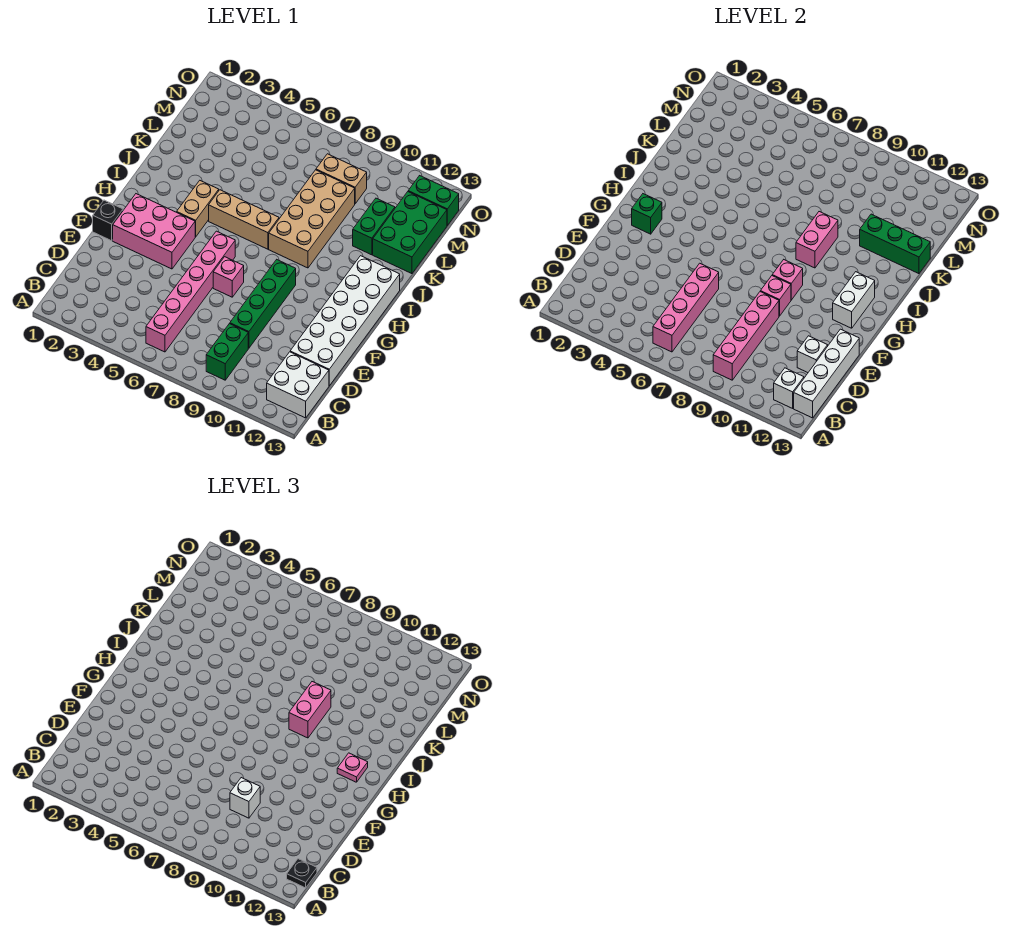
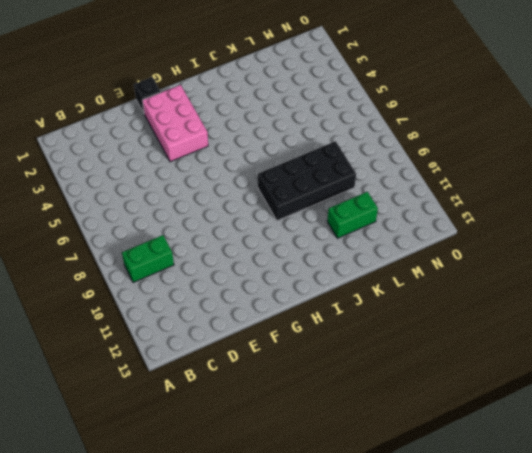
black brick I8:L9 level 1 -> tan brick I8:L9 level 1
none -> pink brick B6:G6 level 1
none -> white brick B12:C13 level 1
none -> green brick D9:G9 level 1
none -> white brick D12:I13 level 1

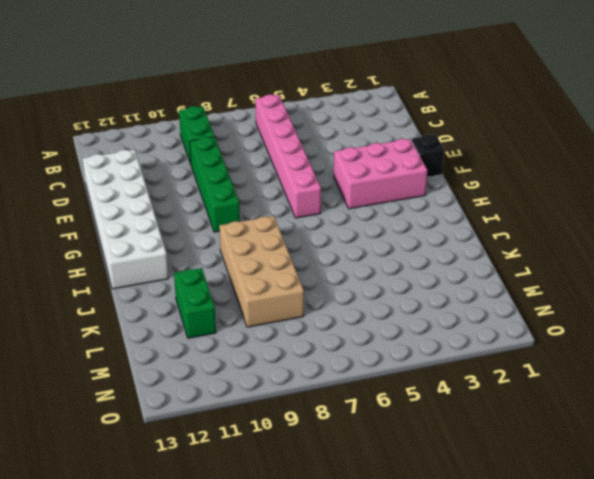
none -> white brick B12:C13 level 1
none -> pink brick F7 level 1
none -> tan brick H4:I4 level 1
none -> tan brick I5:I7 level 1

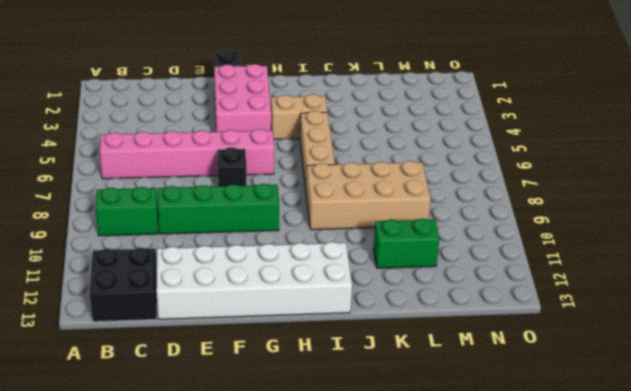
black brick B12:C13 level 1 -> white brick B12:C13 level 1
black brick F7 level 1 -> pink brick F7 level 1
none -> green brick K12:M13 level 1
none -> tan brick M8:M9 level 1
none -> green brick N12:N13 level 1
none -> pink brick B6:E6 level 2

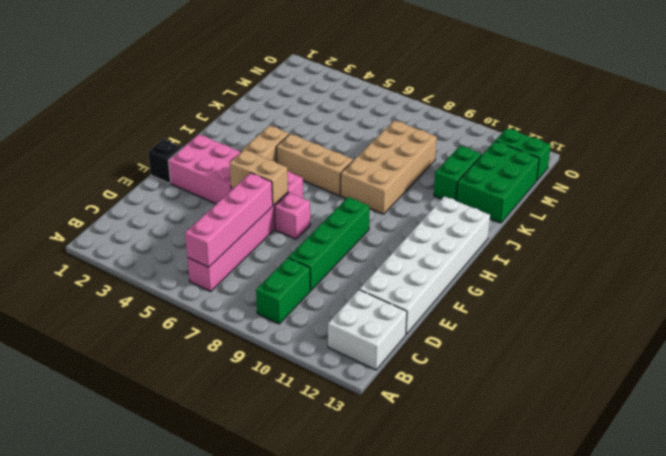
tan brick F5:F6 level 2 -> tan brick M8:M9 level 1
none -> pink brick B9:E9 level 2
none -> white brick B12 level 2
none -> white brick B13:E13 level 2
none -> white brick D12 level 2

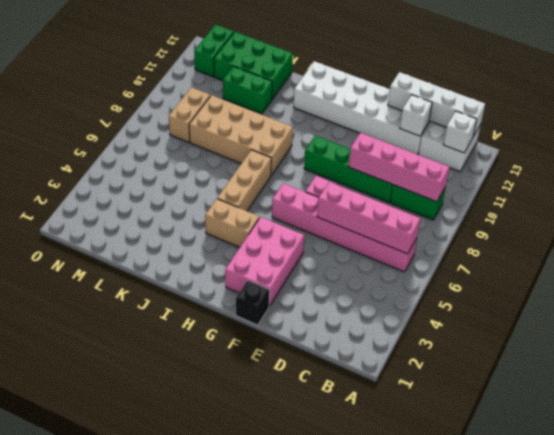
none -> pink brick F9 level 2
none -> green brick G2 level 2
none -> pink brick G9 level 2
none -> white brick G12:H12 level 2

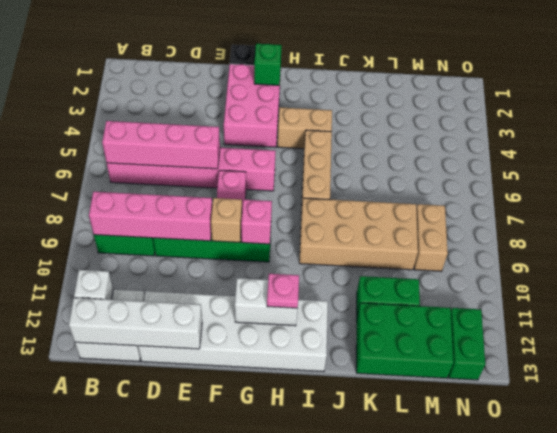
tan brick F9 level 2 -> pink brick F9 level 2
none -> white brick D12 level 2
none -> pink brick I9:J9 level 2
none -> green brick K11:K13 level 2
none -> black plate B13 level 3

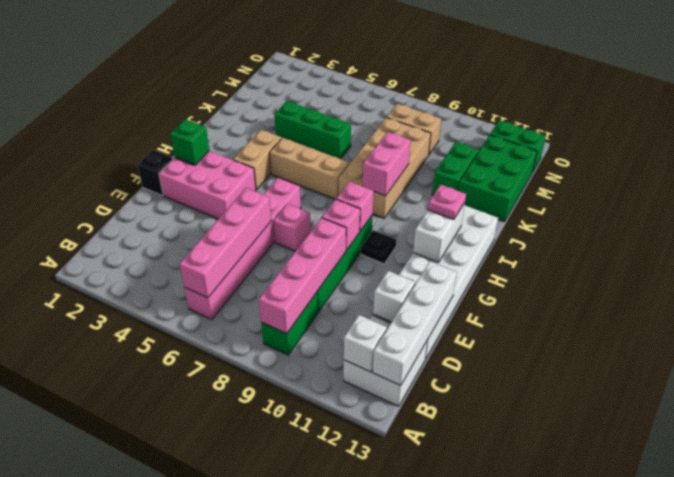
black plate G10 level 1 -> black plate B13 level 3
green brick K4:K6 level 1 -> green brick K11:K13 level 2
none -> white brick D9 level 3
none -> pink brick I9:J9 level 3

